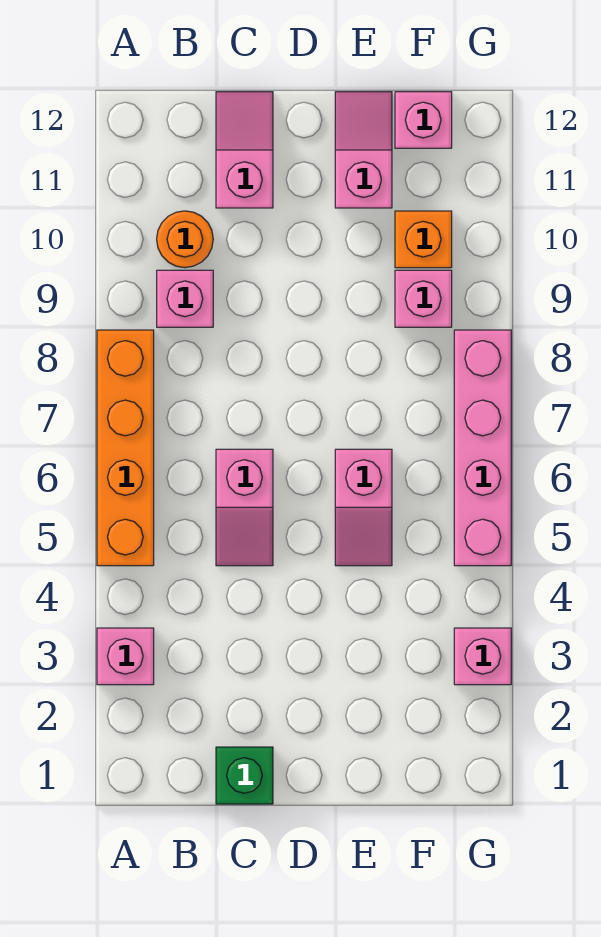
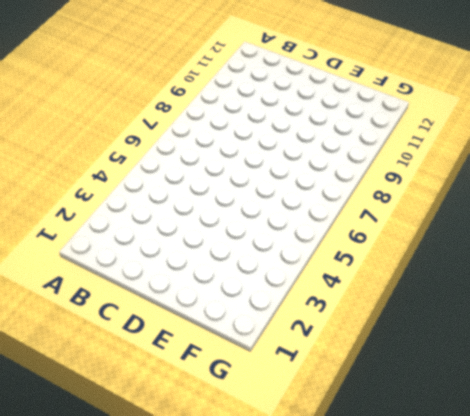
none -> pink brick A3 level 1
none -> orange brick A5:A8 level 1
none -> pink brick B9 level 1

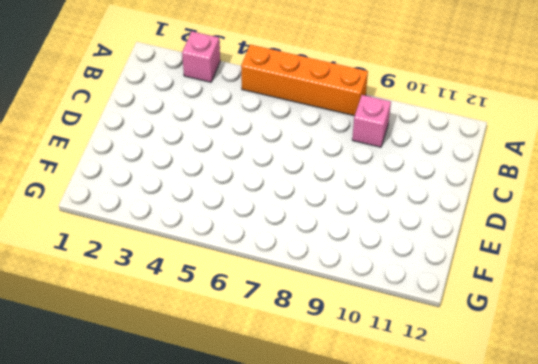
none -> orange round brick B10 level 1
none -> green brick C1 level 1
none -> pink slope C5:C6 level 1 top 6

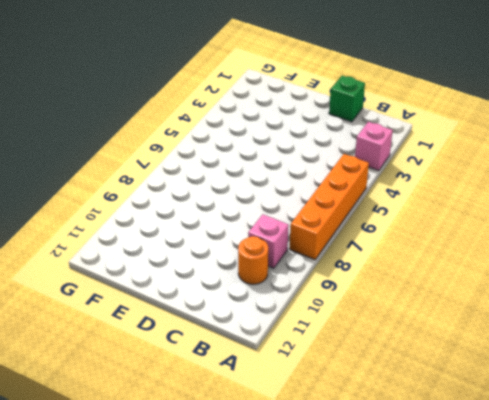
none -> pink slope C5:C6 level 1 top 6
none -> pink slope C11:C12 level 1 top 11
none -> pink slope E5:E6 level 1 top 6

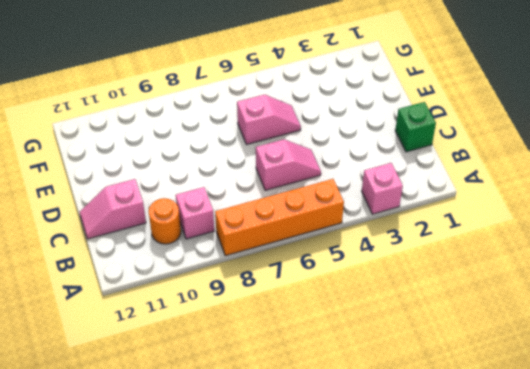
none -> pink slope E11:E12 level 1 top 11
none -> pink brick F9 level 1
none -> orange brick F10 level 1

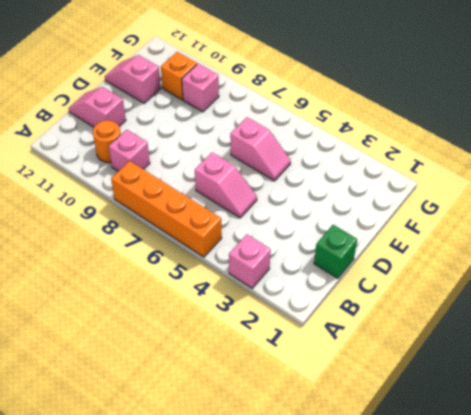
none -> pink brick F12 level 1
none -> pink brick G3 level 1
none -> pink brick G5:G8 level 1

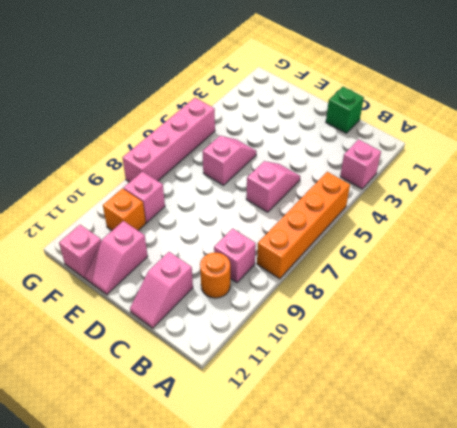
none -> pink brick G3 level 1

